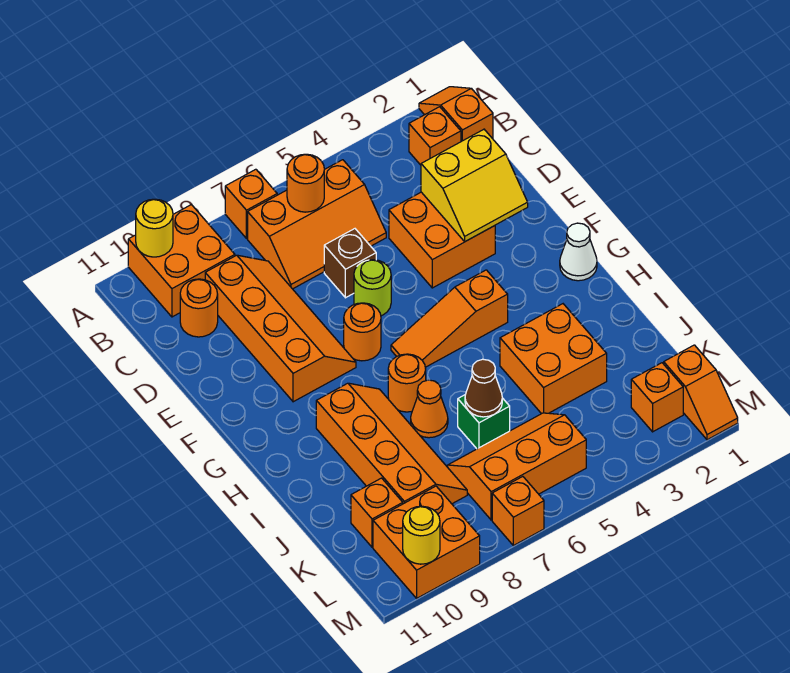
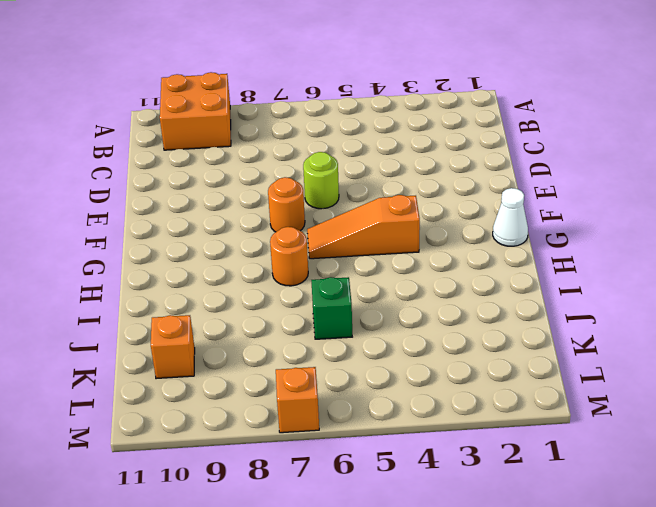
none -> orange slope A1:B1 level 1 top B
none -> orange brick A7 level 1
none -> orange brick B2 level 1

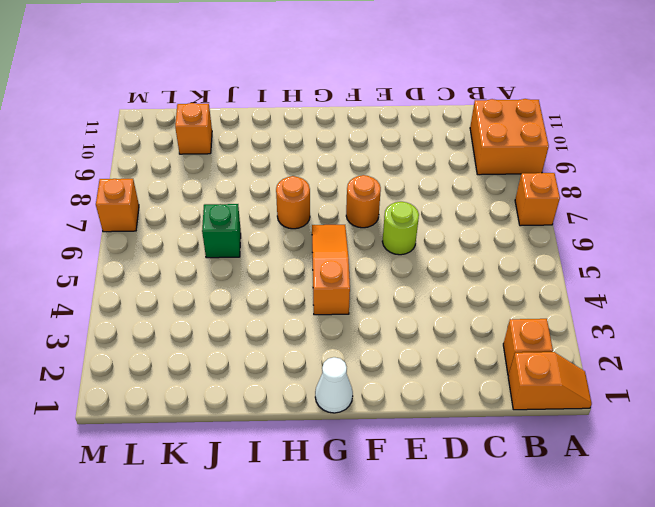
none -> orange slope B5:C7 level 1 top B
none -> orange slope C8:F9 level 1 top 9
none -> orange round brick C10 level 1

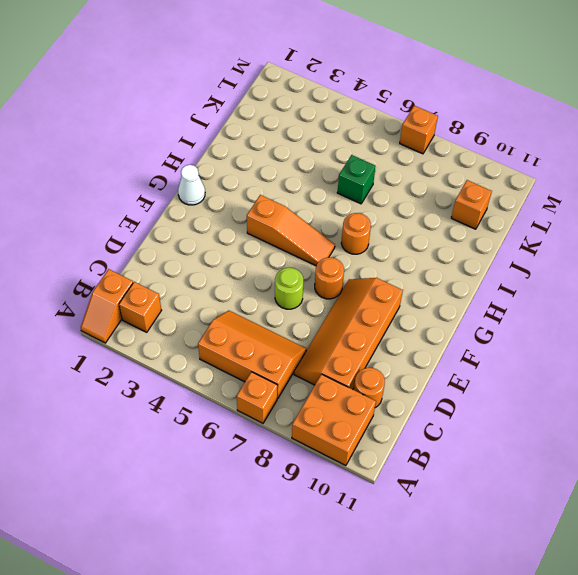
none -> orange brick D3:E4 level 1
none -> brown brick D6 level 1
none -> orange slope H8:K9 level 1 top 9

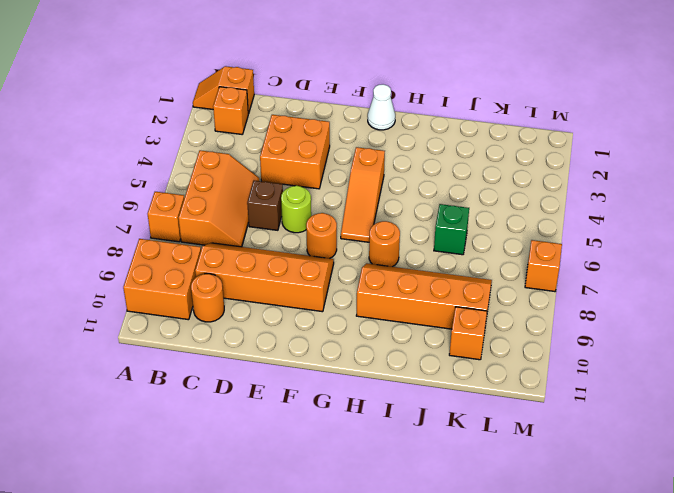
none -> orange brick I3:J4 level 1
none -> orange cone I7 level 1
none -> orange slope K5:L7 level 1 top L

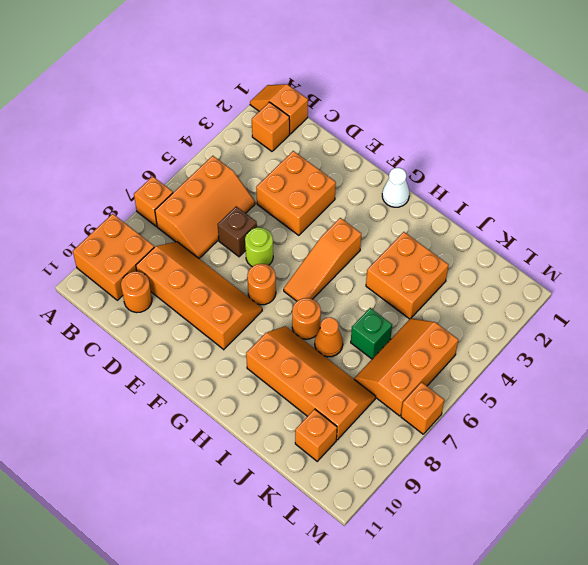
none -> orange slope L1:M1 level 1 top L
none -> orange brick L2 level 1
none -> orange brick L9:M10 level 1

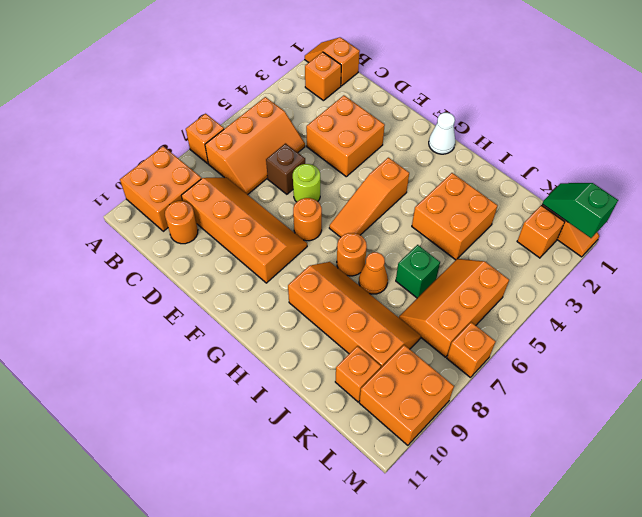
green slope L1:M1 level 2 top M -> none
none -> yellow round brick A10 level 2
none -> orange round brick B6 level 2
none -> yellow slope D2:E3 level 2 top D

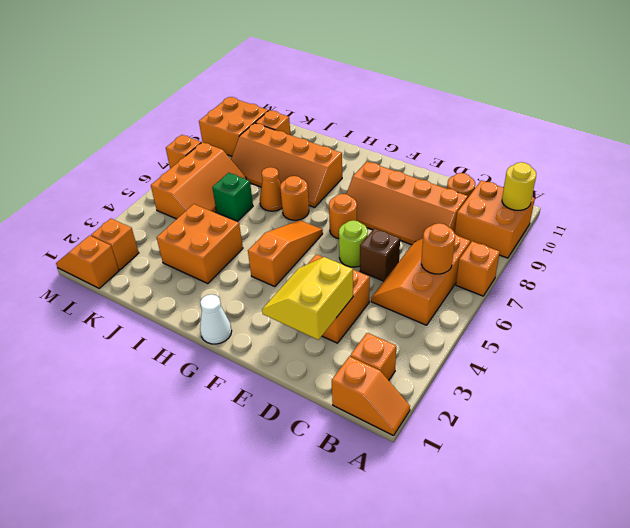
none -> brown cone J6 level 2
none -> yellow round brick M10 level 2

